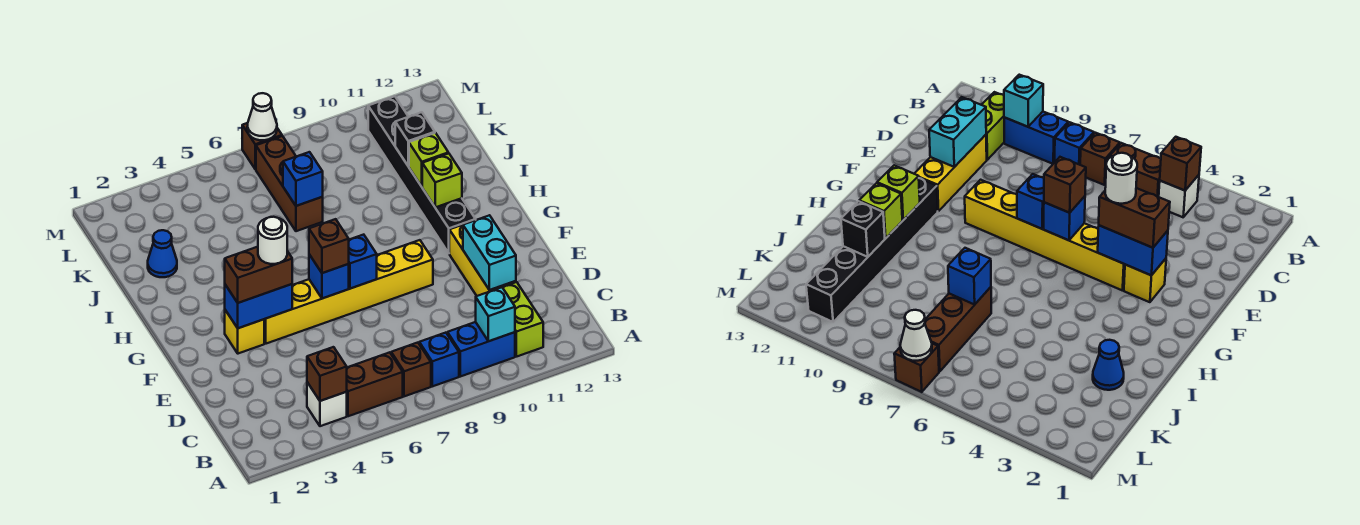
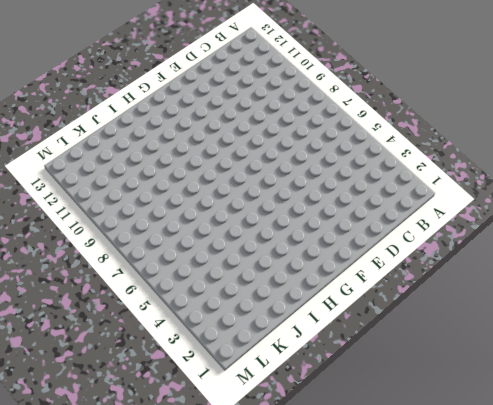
none -> white brick B4 level 1
none -> brown brick B5:B6 level 1
none -> brown brick B7 level 1

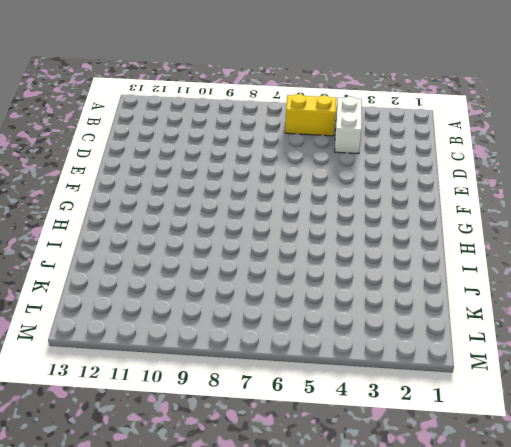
white brick B4:C4 level 1 -> white brick B4 level 1
yellow brick B5:B6 level 1 -> brown brick B5:B6 level 1
none -> brown brick B7 level 1
none -> blue brick B8 level 1
none -> blue brick B9:B10 level 1

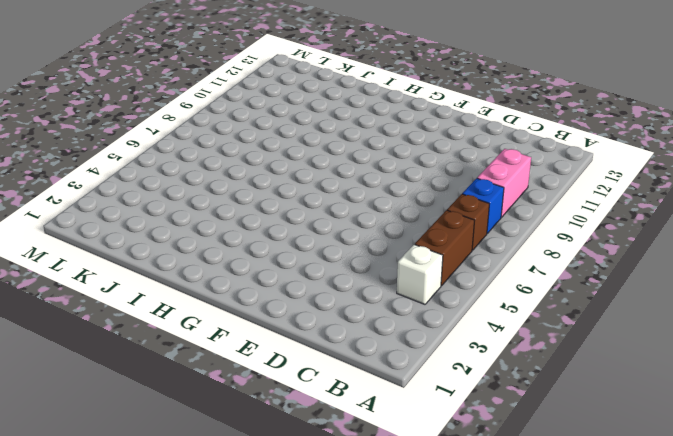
pink brick B9:B10 level 1 -> blue brick B9:B10 level 1
none -> lime brick B11:C11 level 1
none -> yellow brick D11:F11 level 1
none -> yellow brick F3 level 1

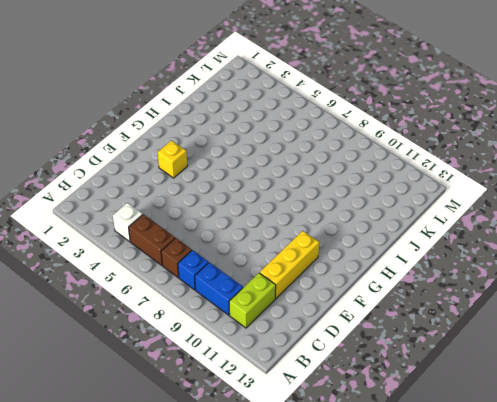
none -> yellow brick F4:F9 level 1
none -> black brick G11:L11 level 1
none -> blue cone J2 level 1

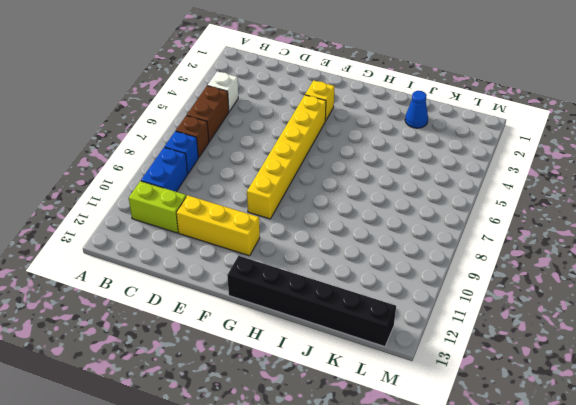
black brick G13:L13 level 1 -> black brick G11:L11 level 1
none -> brown brick J7:L7 level 1
none -> brown brick M7 level 1
none -> brown brick B4 level 2

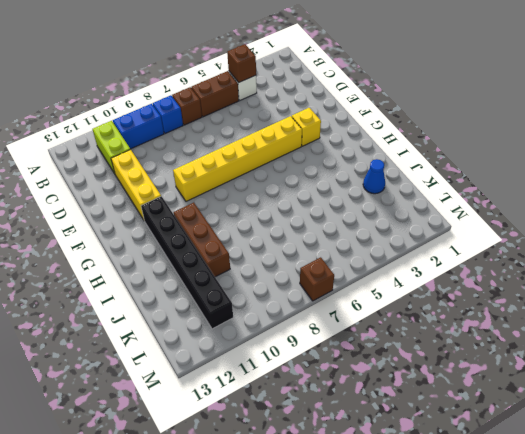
brown brick H10:J10 level 1 -> brown brick J7:L7 level 1
none -> cyan brick B10 level 2
none -> cyan brick D11:E11 level 2
none -> blue brick F3:F4 level 2

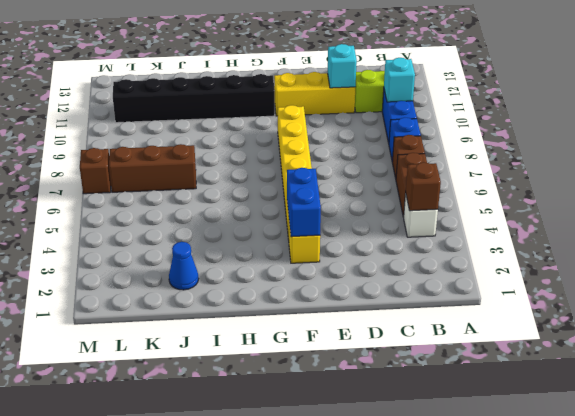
cyan brick D11 level 2 -> cyan brick D11:E11 level 2
none -> blue brick F6 level 2
none -> blue brick F7 level 2
none -> lime brick H11 level 2

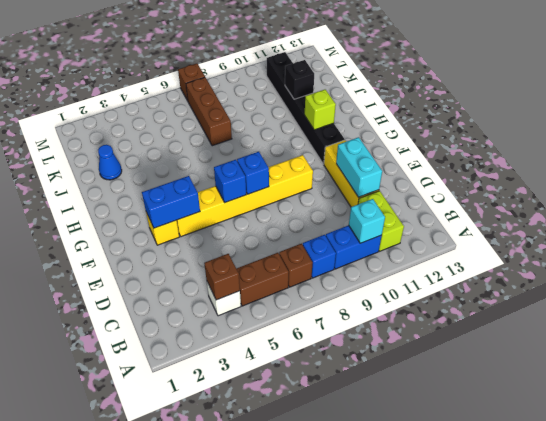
none -> lime brick I11 level 2
none -> blue brick J7 level 2
none -> white cone M7 level 2

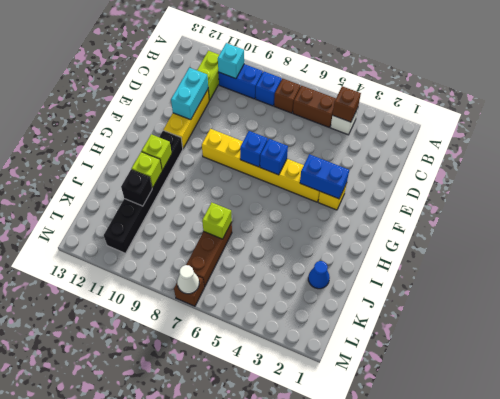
lime brick J7 level 2 -> blue brick J7 level 2
none -> brown brick F3:F4 level 3
none -> brown brick F6 level 3
none -> white round brick F4 level 4

